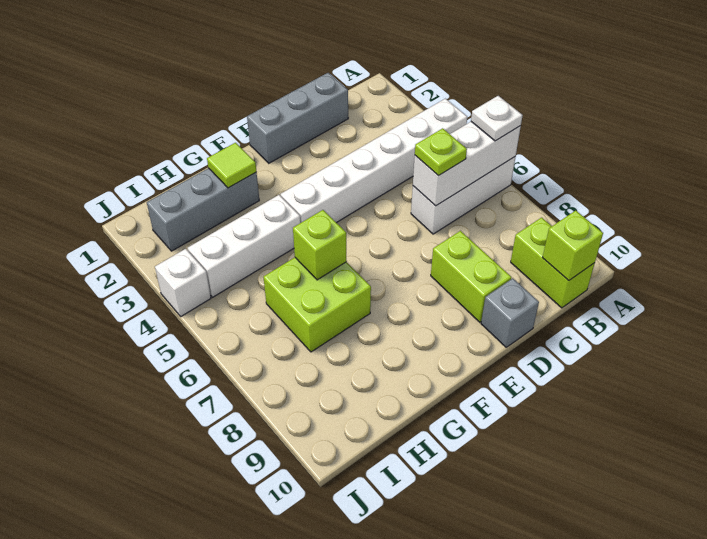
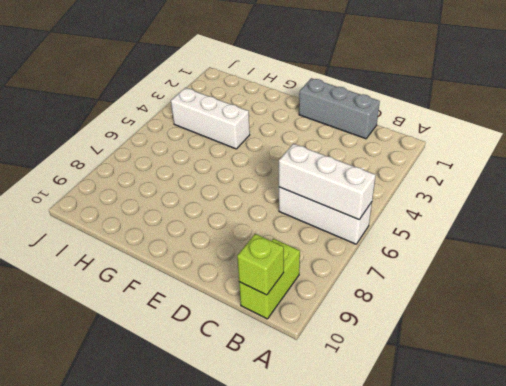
none -> white brick A4:F4 level 1
none -> lime brick D8:D9 level 1
none -> grey brick D10 level 1

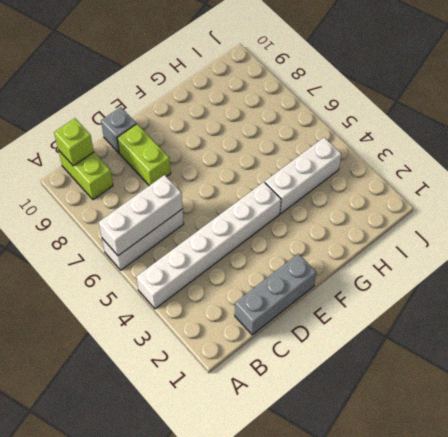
none -> grey brick G2:I2 level 1
none -> lime brick G6:H7 level 1
none -> white brick J4 level 1

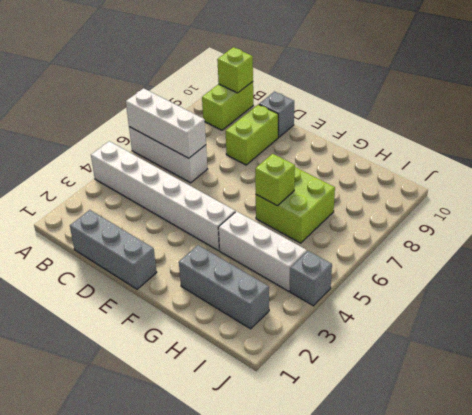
grey brick J4 level 1 -> white brick J4 level 1
none -> lime tile G2 level 2
none -> white plate A6 level 3
none -> lime plate C6 level 3

